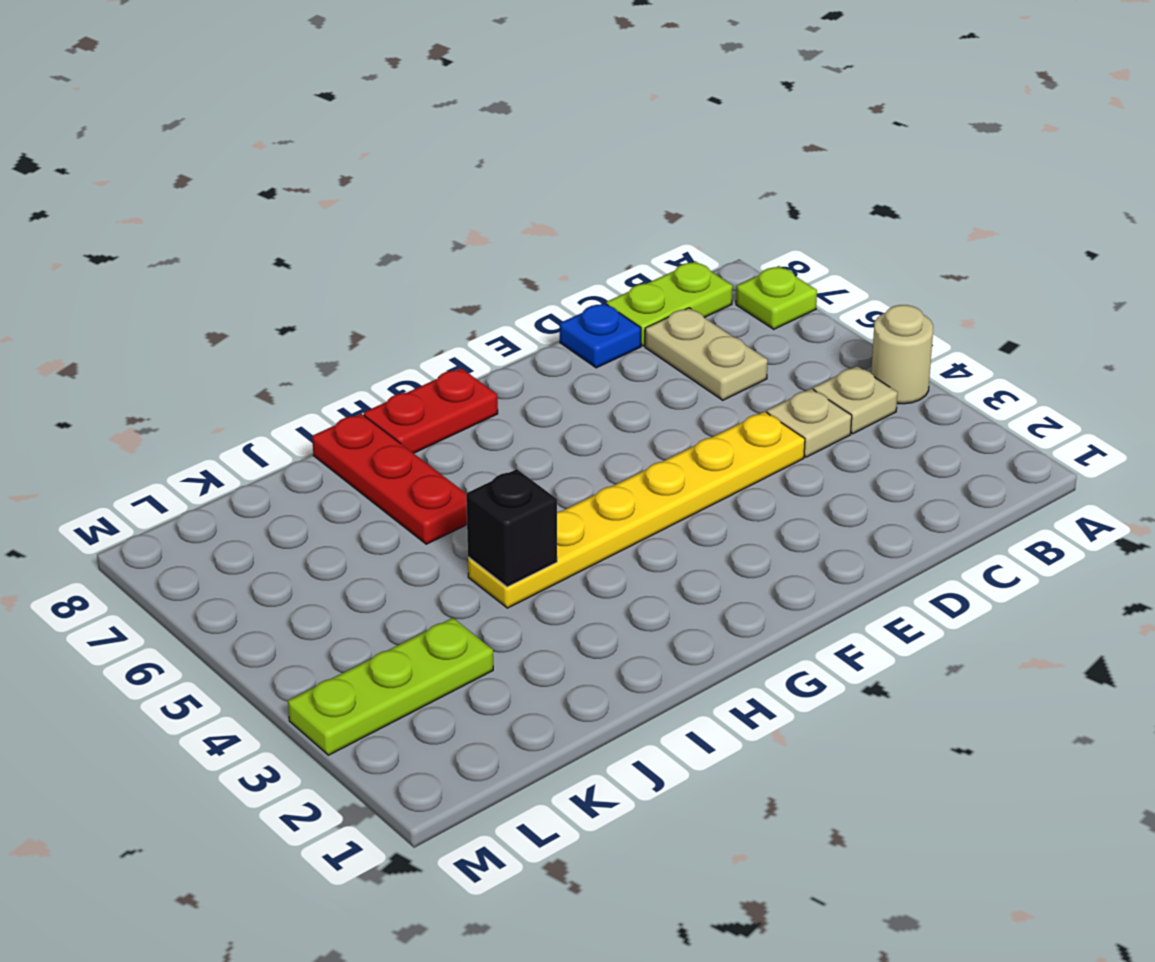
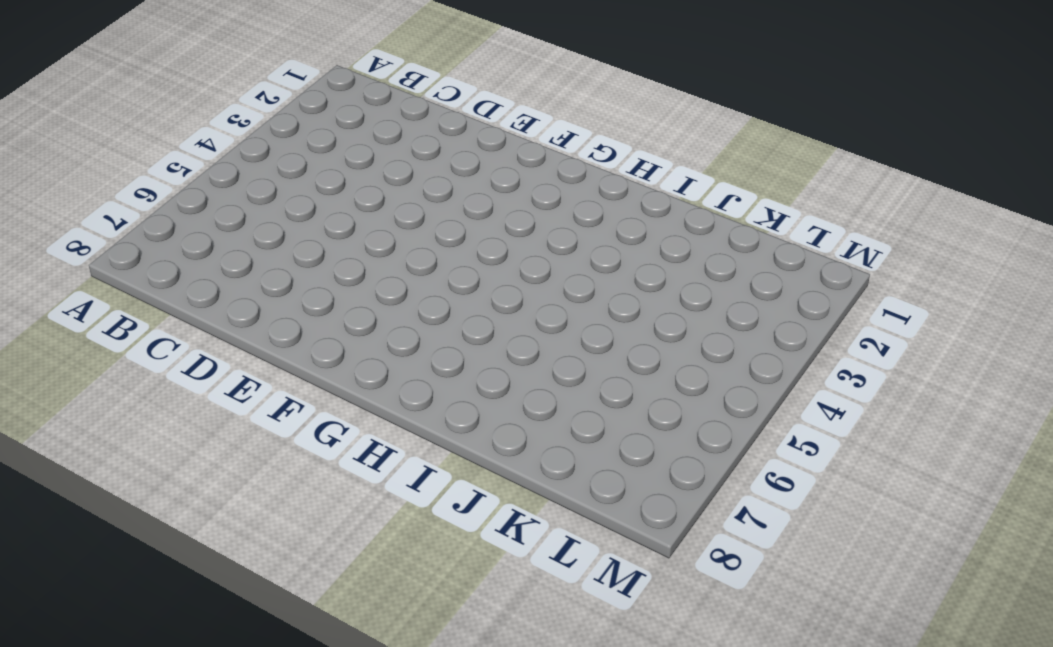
none -> tan round brick A4 level 1
none -> lime plate A7 level 1
none -> tan plate B4 level 1

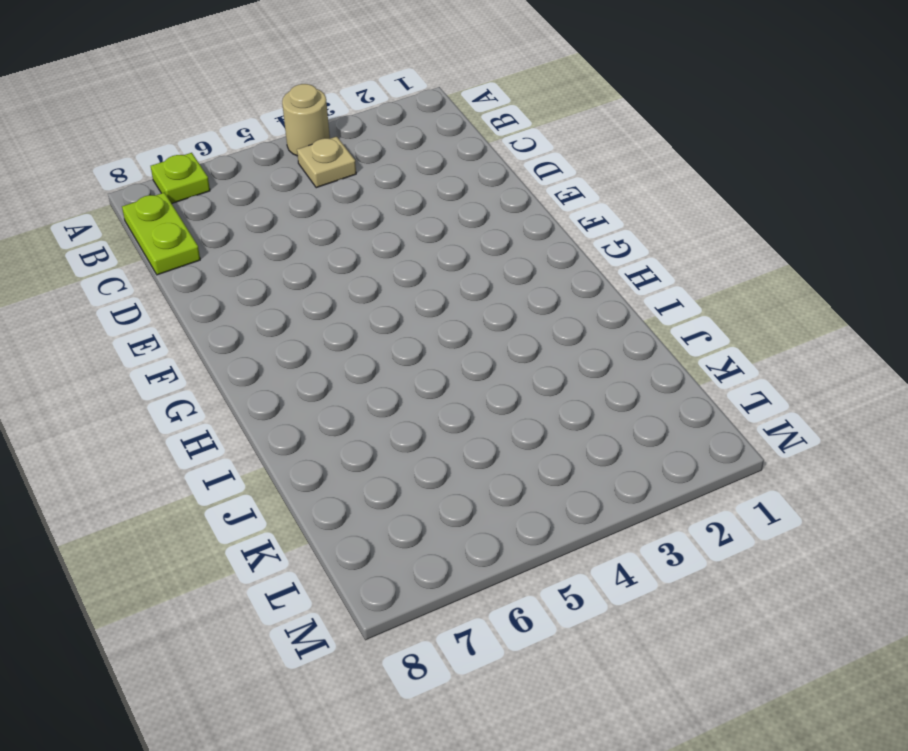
none -> tan plate C4 level 1
none -> tan plate C6:C7 level 1
none -> yellow plate D4:I4 level 1

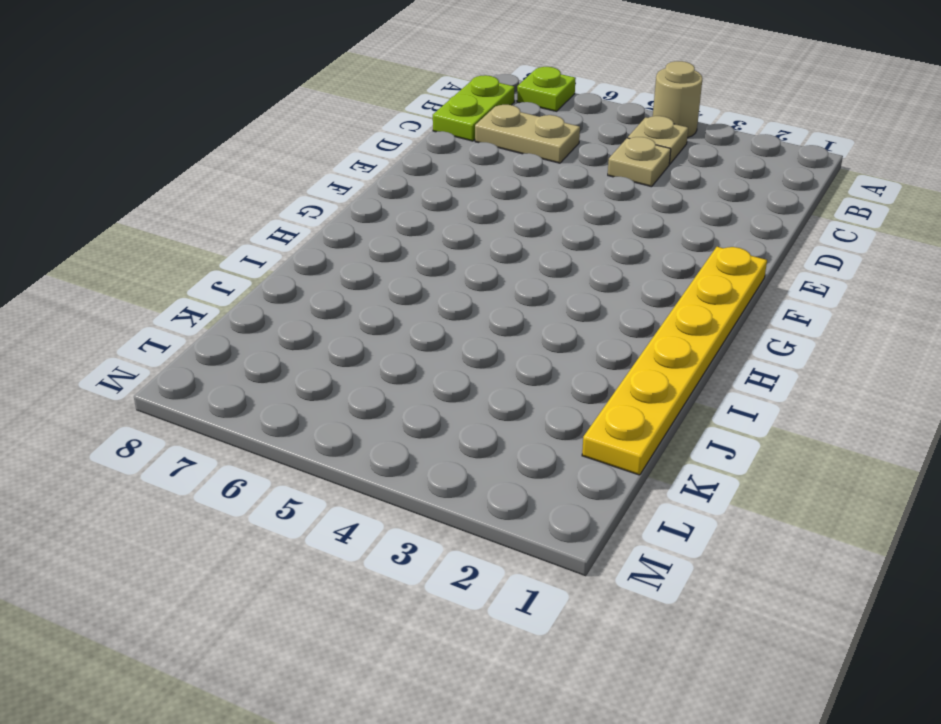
yellow plate F1:K1 level 1 -> yellow plate D4:I4 level 1
none -> blue plate D8 level 1
none -> red plate G8:H8 level 1
none -> red plate I6:I8 level 1

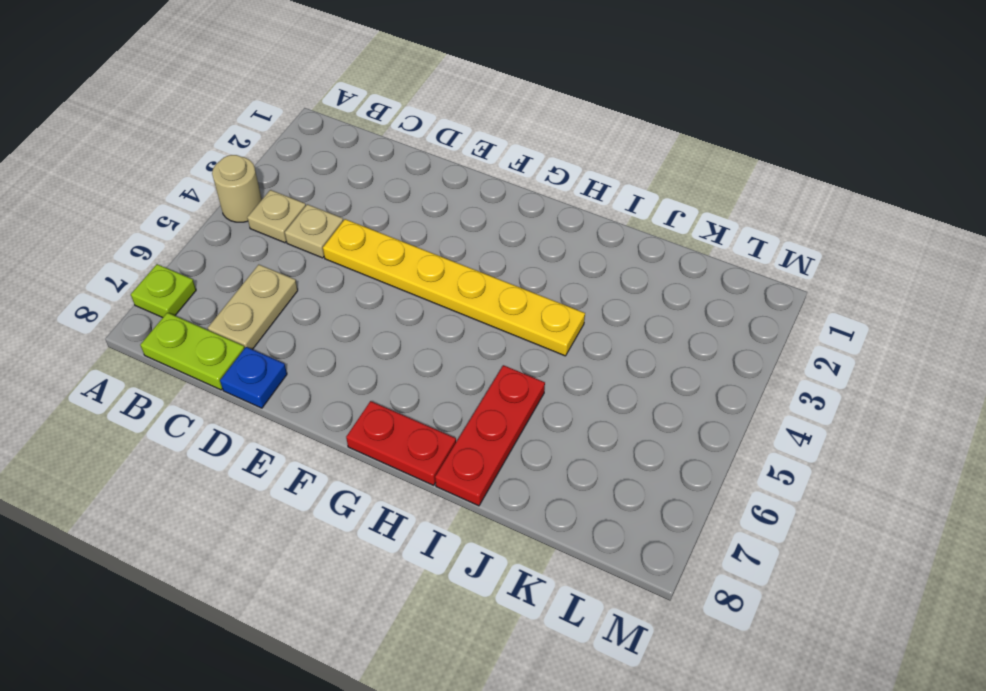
none -> lime plate K3:M3 level 1
none -> black brick I4 level 2

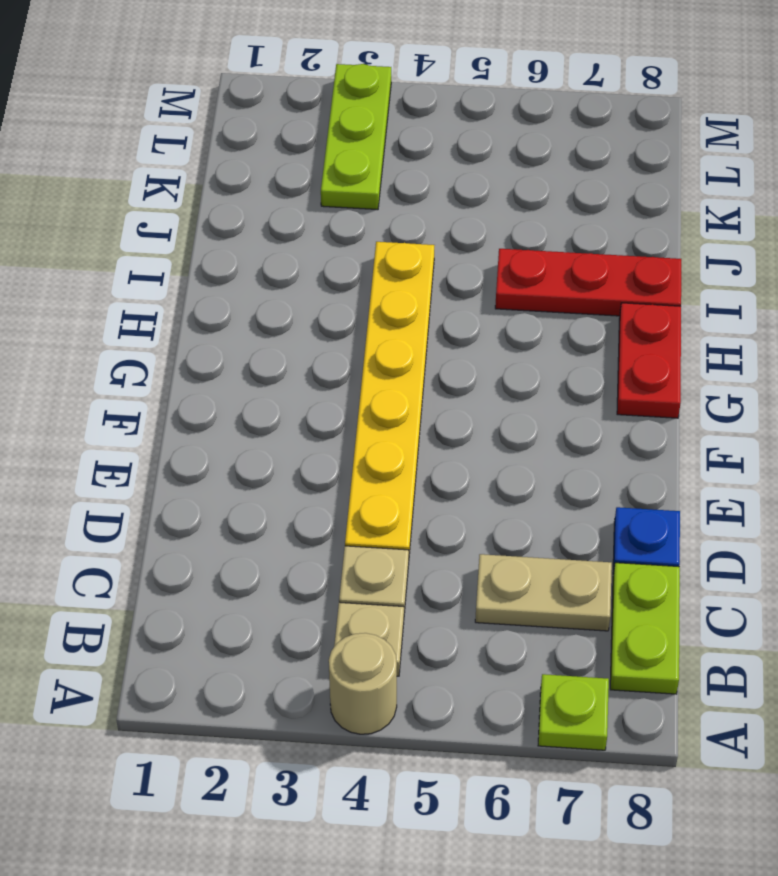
none -> black brick I4 level 2

